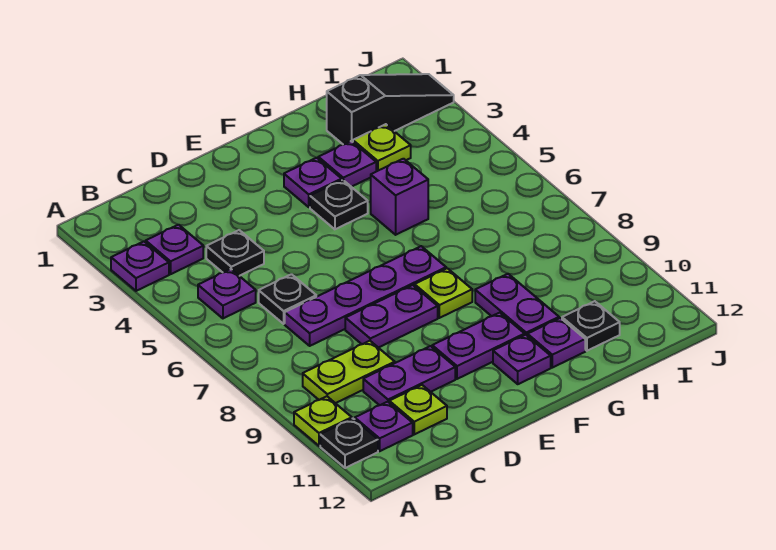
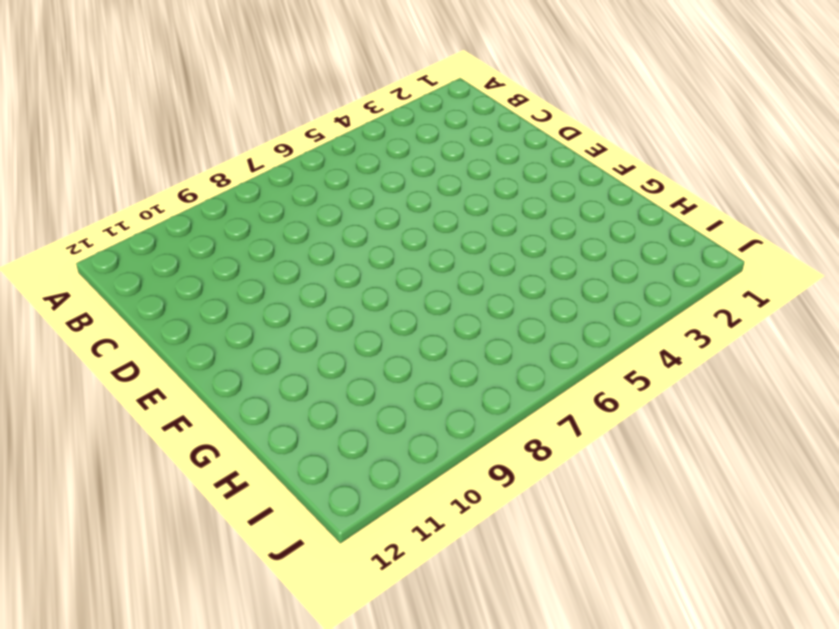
none -> purple plate A3 level 1
none -> lime plate A10 level 1
none -> black plate A11 level 1

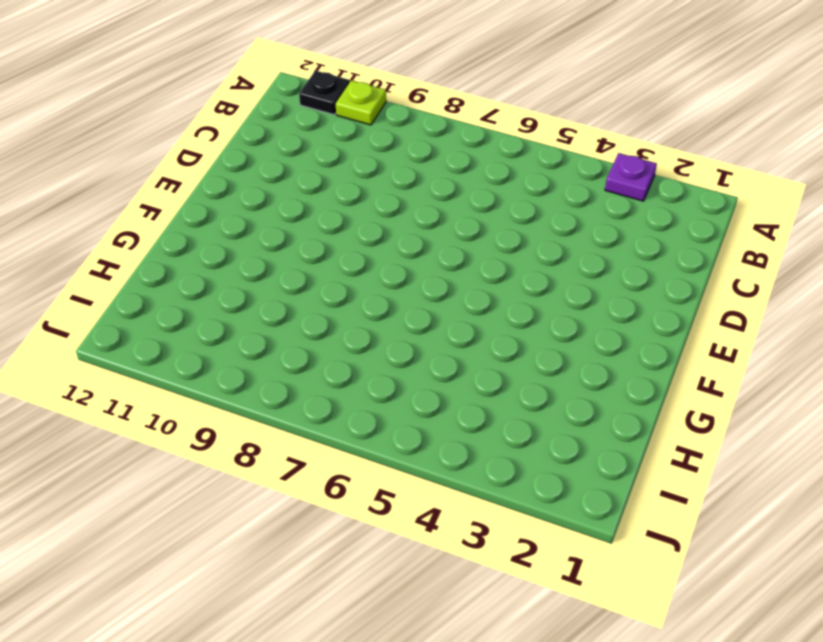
none -> purple plate B3 level 1
none -> purple plate B5 level 1
none -> lime plate B9:C9 level 1

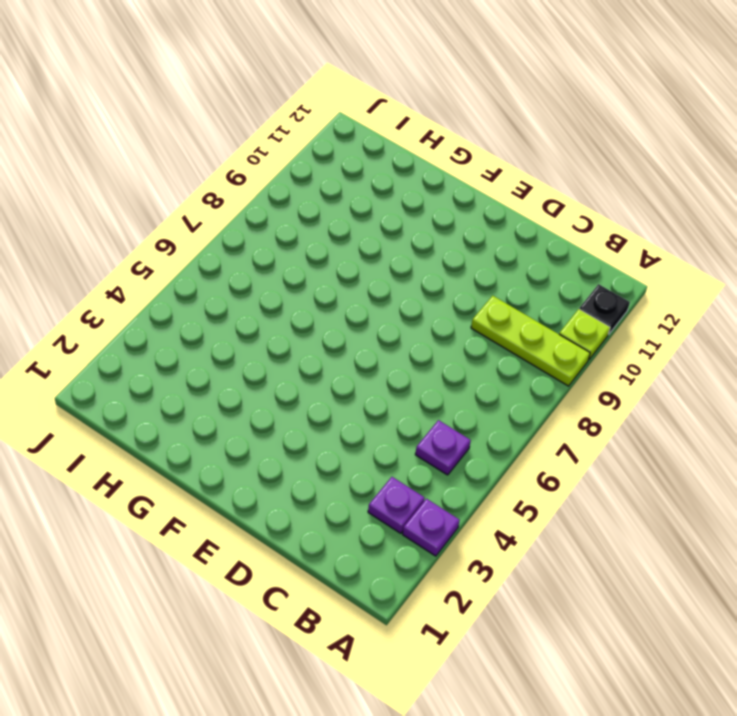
lime plate A9:C9 level 1 -> lime plate B9:C9 level 1
none -> purple plate B11 level 1
none -> black plate C4 level 1
none -> black plate C6 level 1

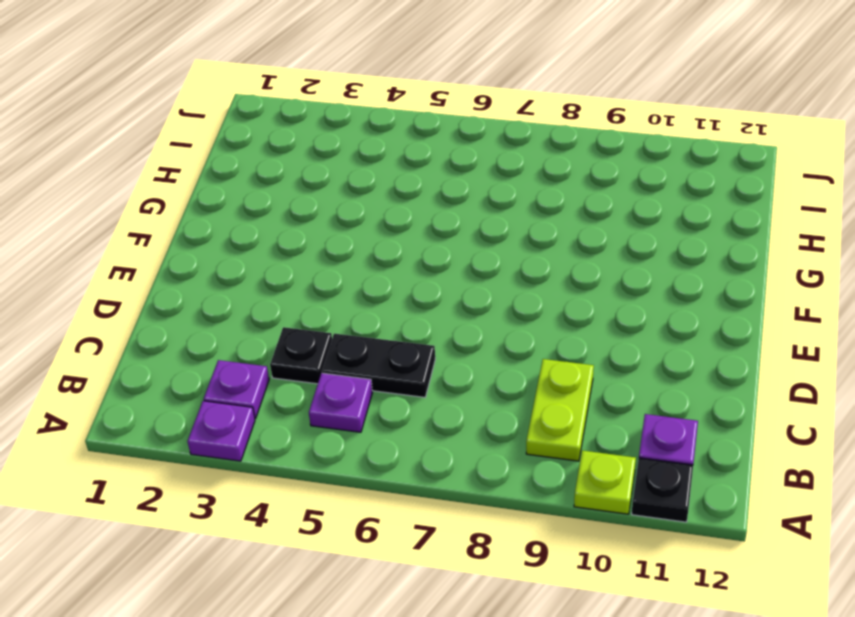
black plate C5:C6 level 1 -> black plate C6 level 1
none -> purple plate C7:F7 level 1
none -> purple plate C10:D10 level 1
none -> lime plate C11 level 1

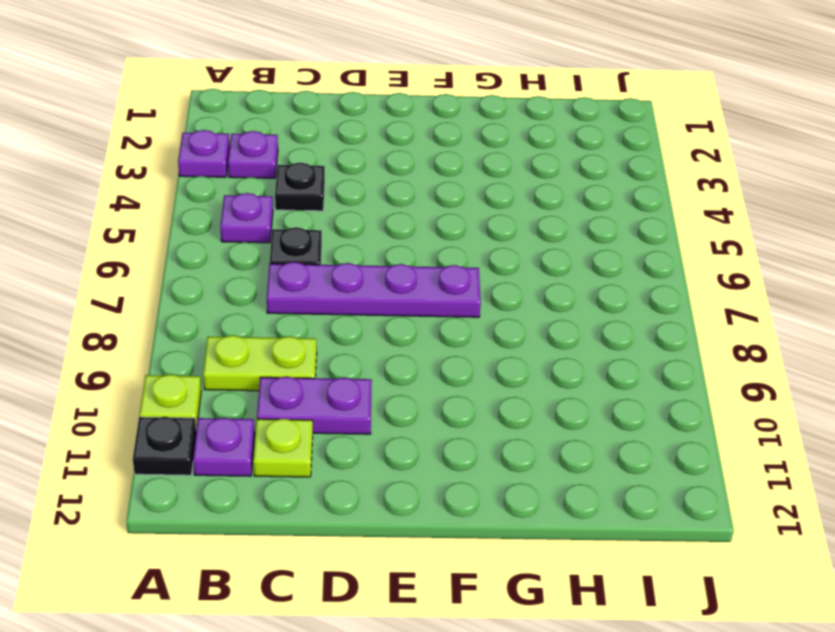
none -> purple plate D8:E8 level 1
none -> purple plate E10:F10 level 1
none -> purple plate F3 level 1

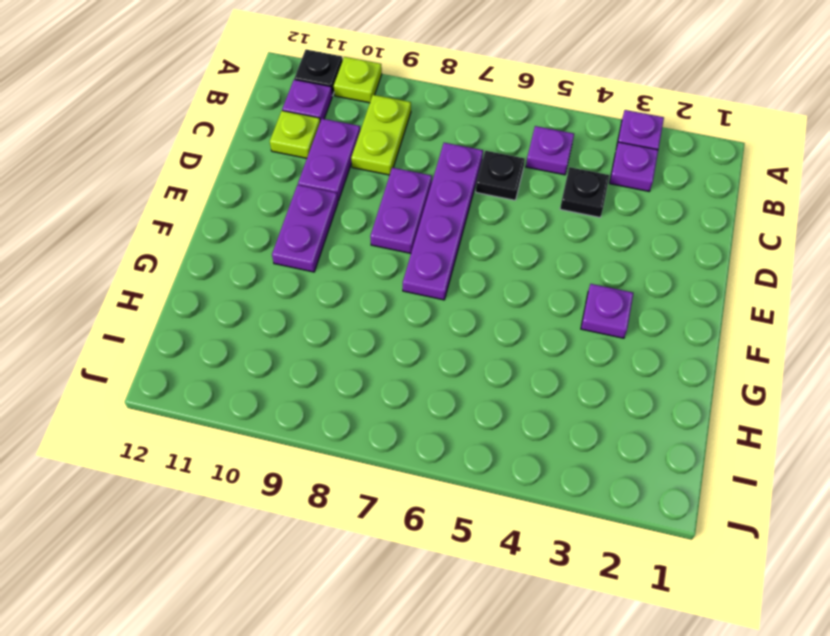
none -> black plate F4 level 1
none -> lime plate F8 level 1
none -> purple plate F11 level 1

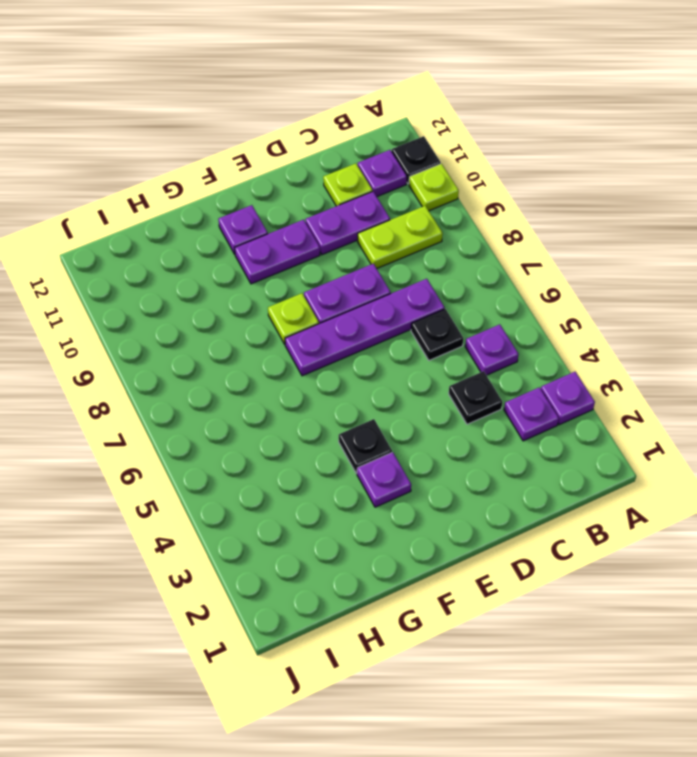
none -> purple plate G3 level 1
none -> purple brick G5 level 1
none -> purple plate G9:G10 level 1

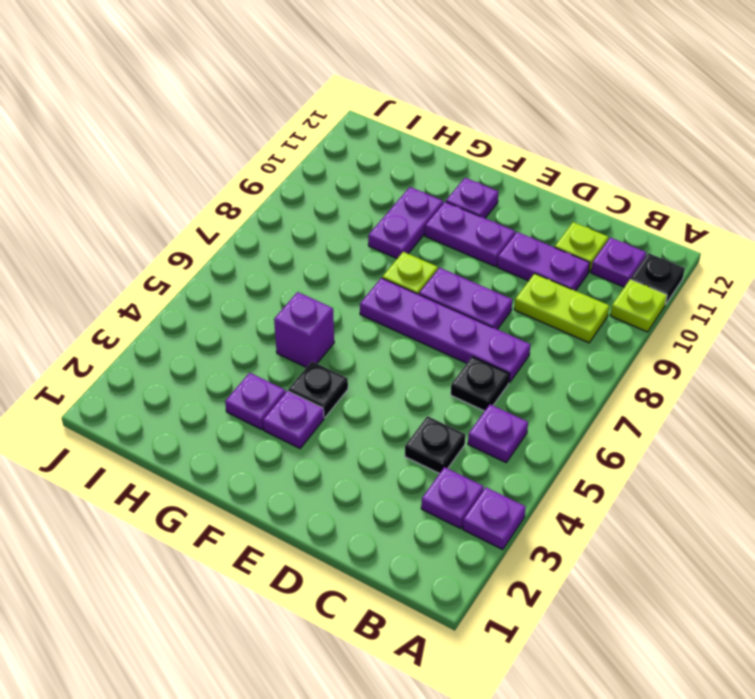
none -> purple plate G11 level 1
none -> black slope H2:J2 level 1 top H
none -> lime plate H3 level 1

